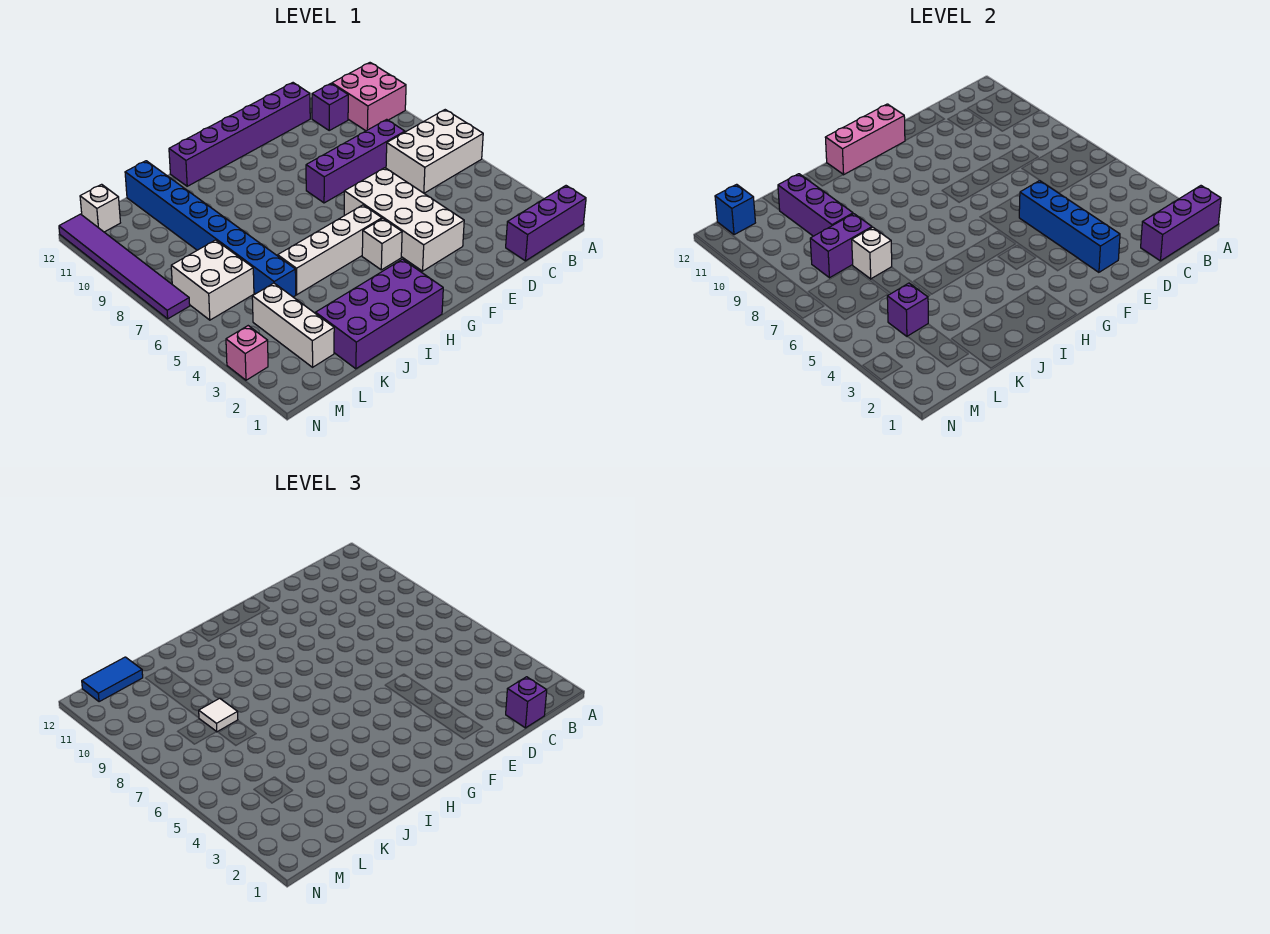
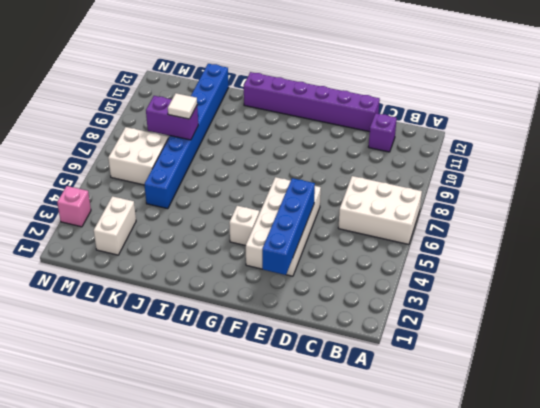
white brick L2:L3 level 1 -> white brick L2:L4 level 1
none -> purple brick A1:C1 level 1
none -> pink brick A10:B11 level 1
none -> purple brick C8:F8 level 1

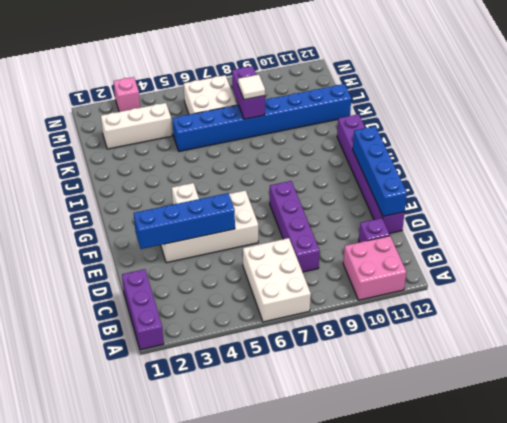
blue brick D12:G12 level 2 -> pink brick F12:H12 level 2
none -> white brick G5:J5 level 1
none -> purple brick H1:K2 level 1
none -> white brick M12 level 1

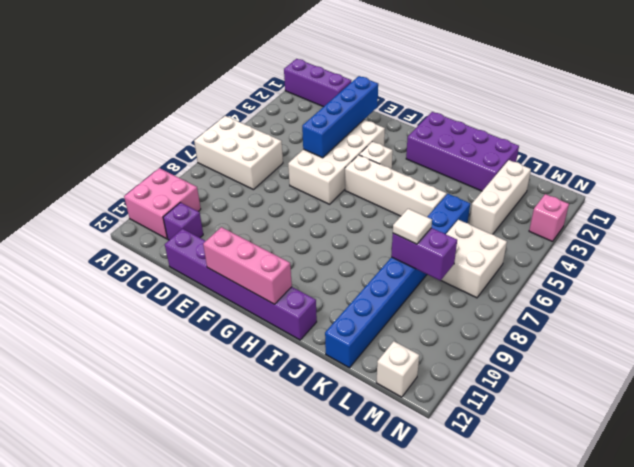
none -> purple brick C8:F8 level 1
none -> purple tile N7:N12 level 1
none -> purple brick A1:C1 level 2

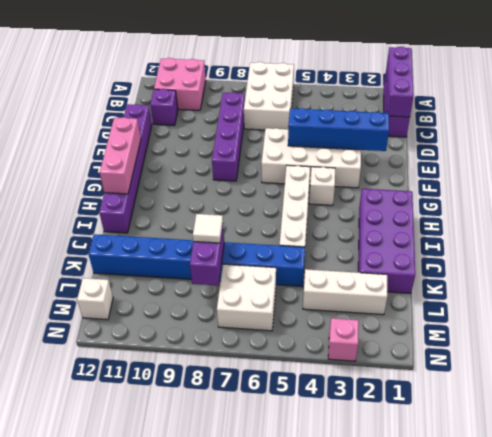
none -> purple tile N7:N12 level 1
none -> white brick K7 level 2
none -> purple brick K9:K11 level 2

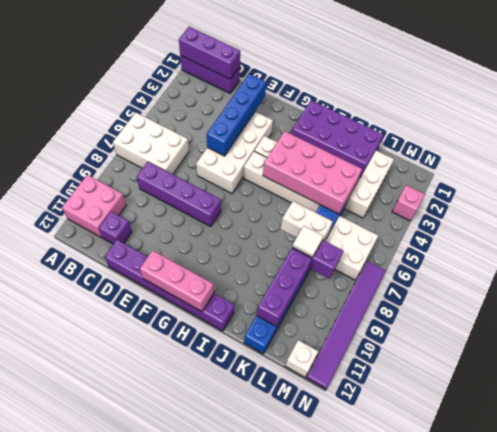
pink brick H4:K5 level 2 -> none
white brick J7:K7 level 2 -> white brick K7 level 2
none -> purple brick L4 level 2
none -> blue brick M12 level 2
none -> purple brick C1 level 3

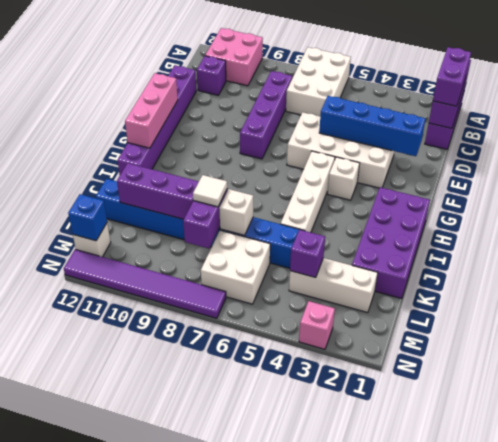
purple brick B1:C1 level 3 -> purple brick C1 level 3
none -> blue tile L12:M12 level 3

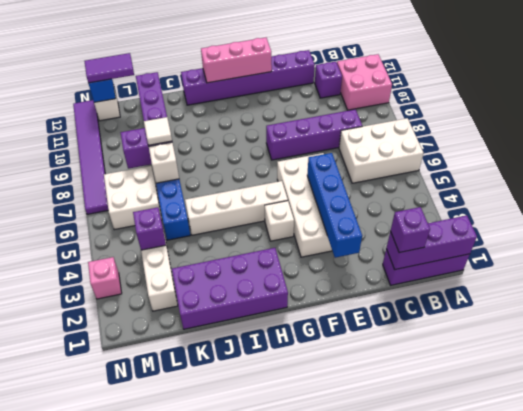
purple tile L12:M12 level 3 -> blue tile L12:M12 level 3

